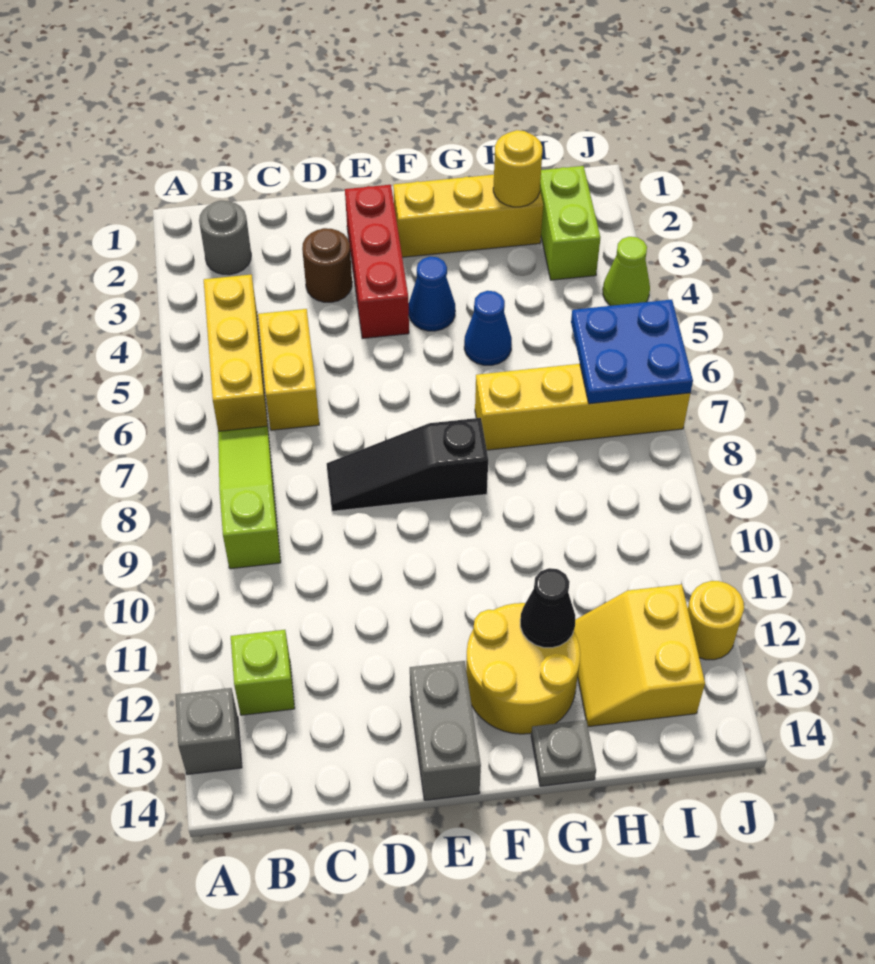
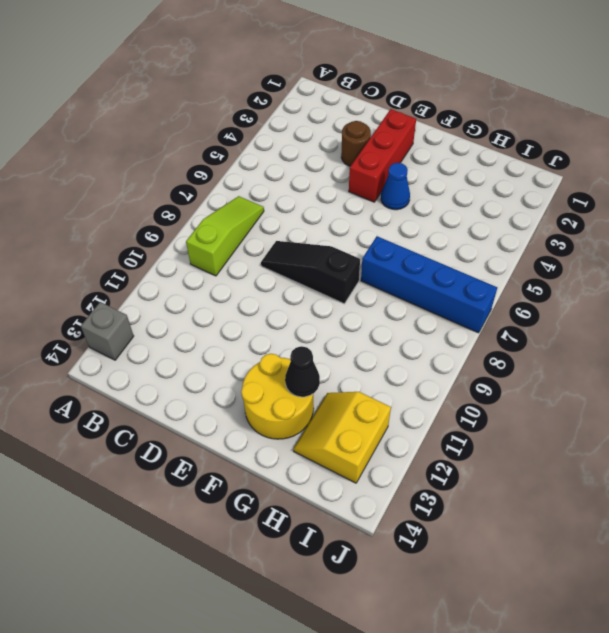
blue brick G7:J7 level 1 -> yellow brick G7:J7 level 1
none -> grey round brick B2 level 1
none -> yellow brick B4:B6 level 1
none -> lime brick B12 level 1

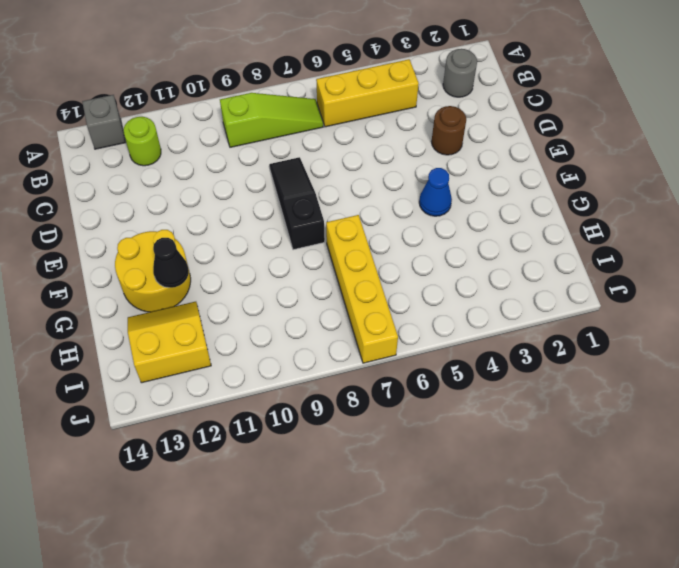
lime round brick B12 level 1 -> lime brick B12 level 1
none -> yellow brick C5:C6 level 1
none -> red brick E2:E4 level 1
none -> grey brick E13:E14 level 1

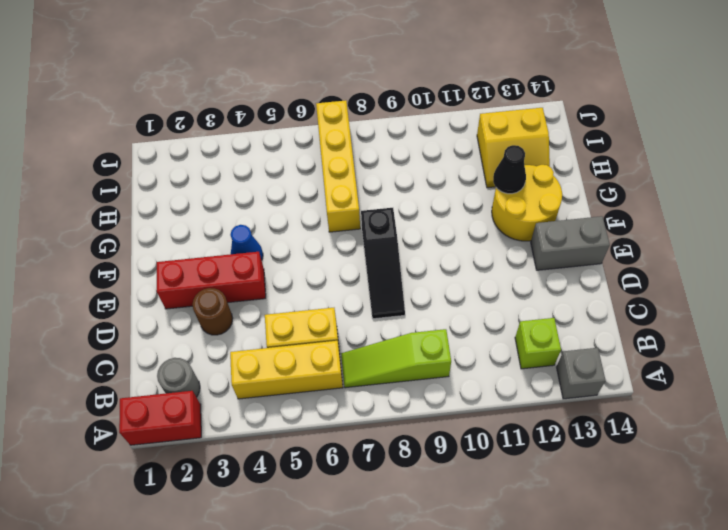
red brick A1:A2 level 1 -> none
none -> yellow brick F2:H2 level 1
none -> blue cone G5 level 1
none -> grey plate G14 level 1

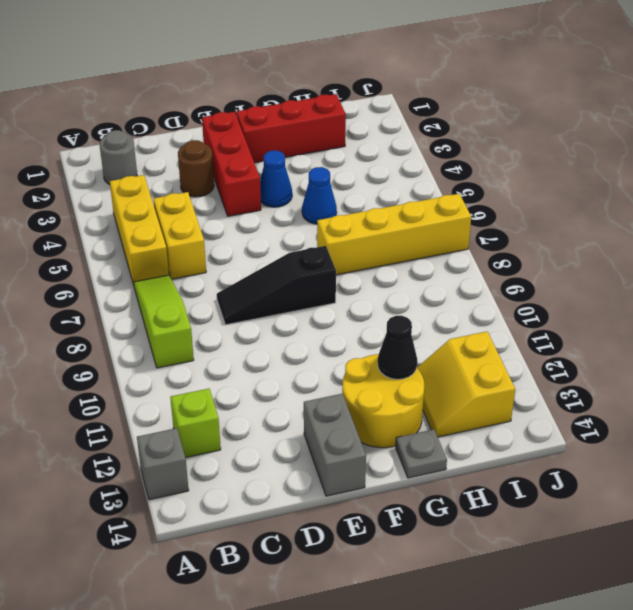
red brick F2:H2 level 1 -> yellow brick F2:H2 level 1
none -> lime brick I2:I3 level 1
none -> lime cone J4 level 1
none -> yellow round brick J12 level 1

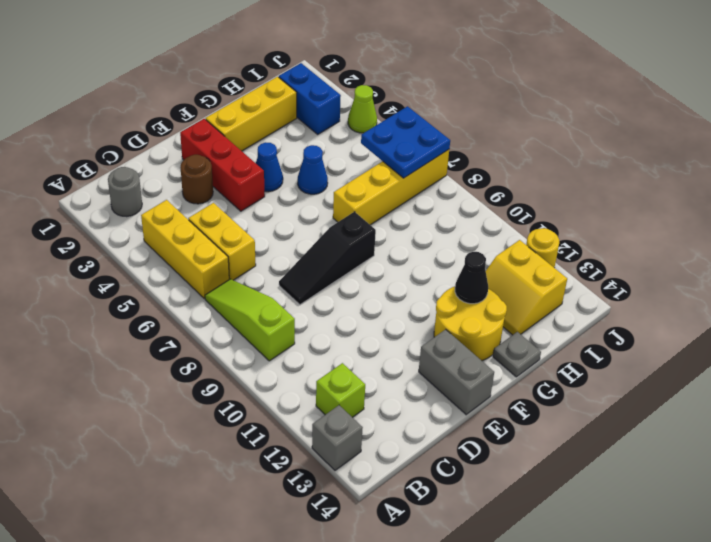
blue brick I2:I3 level 1 -> lime brick I2:I3 level 1
none -> yellow round brick H2 level 2

